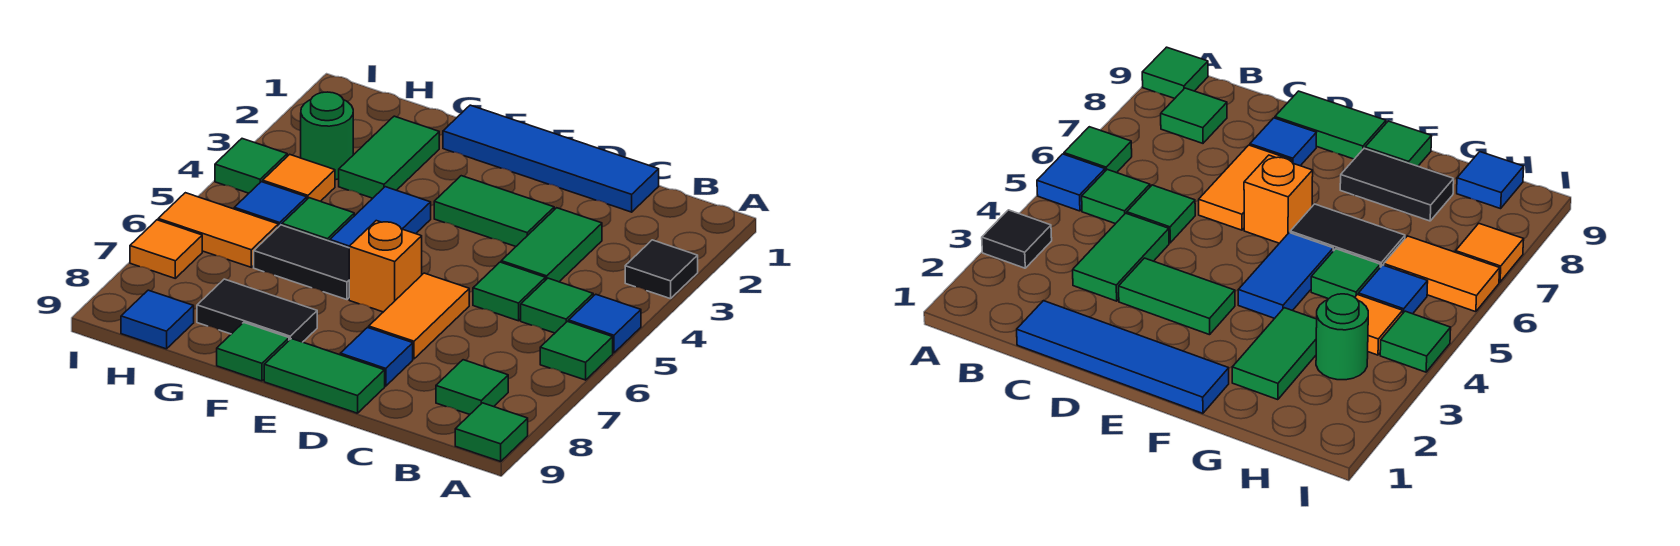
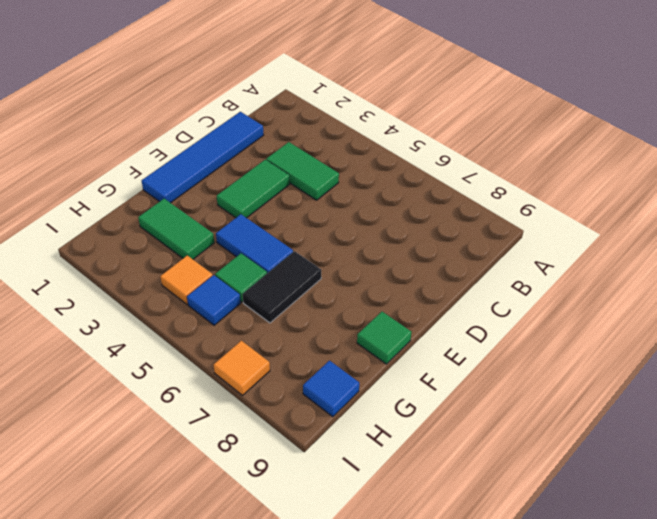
none -> black tile A3 level 1
none -> blue tile A5 level 1
none -> green tile A6 level 1

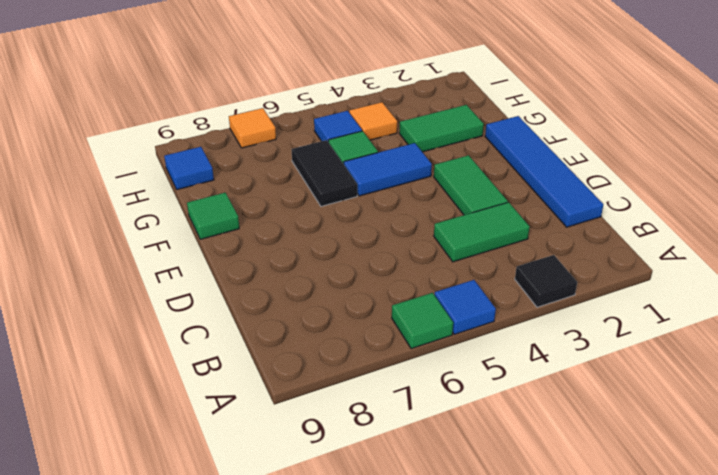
none -> green tile A9 level 1
none -> green tile B5 level 1
none -> green tile B8 level 1

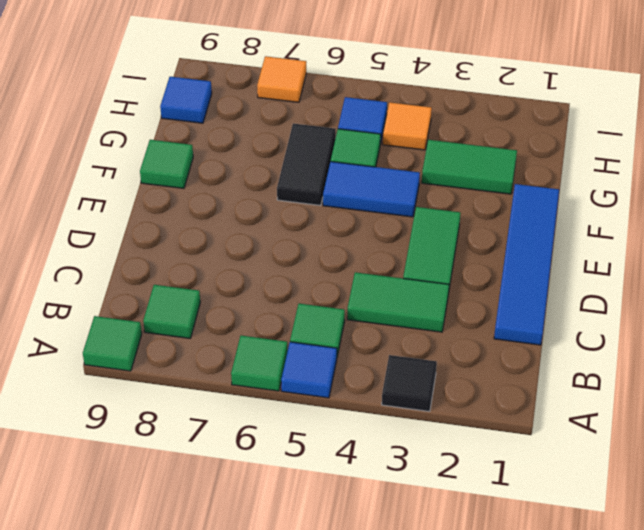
none -> green tile C5 level 1
none -> orange tile D6:D7 level 1
none -> blue tile D8 level 1

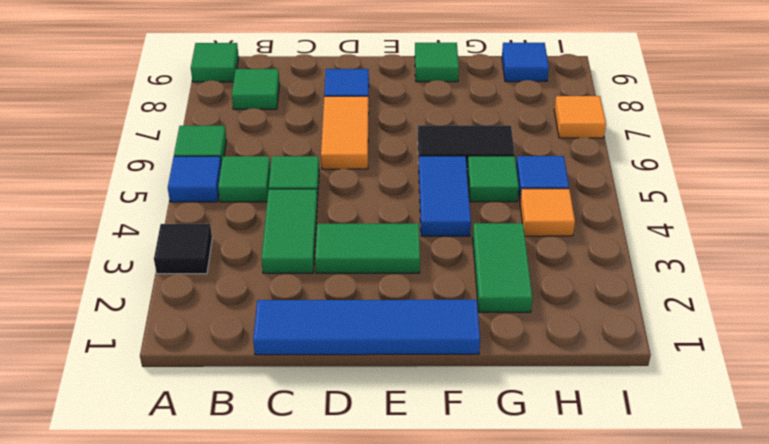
none -> green tile D9:E9 level 1
none -> orange brick E6 level 1
none -> black tile F8:G8 level 1

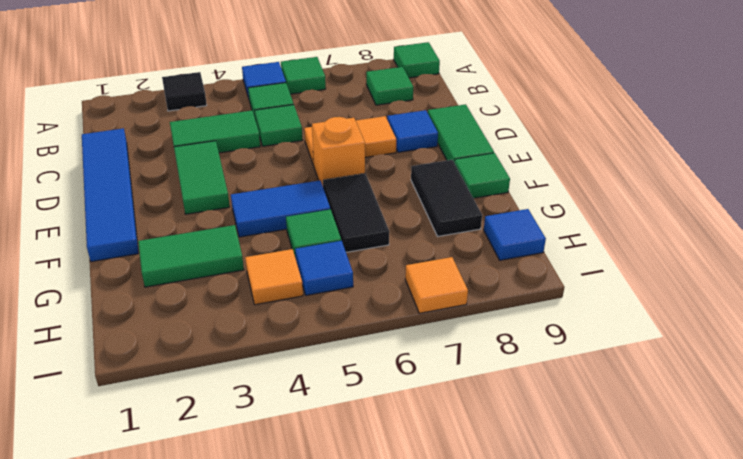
none -> green round brick H3 level 1
none -> orange tile H6:I6 level 1
none -> green tile I4 level 1

